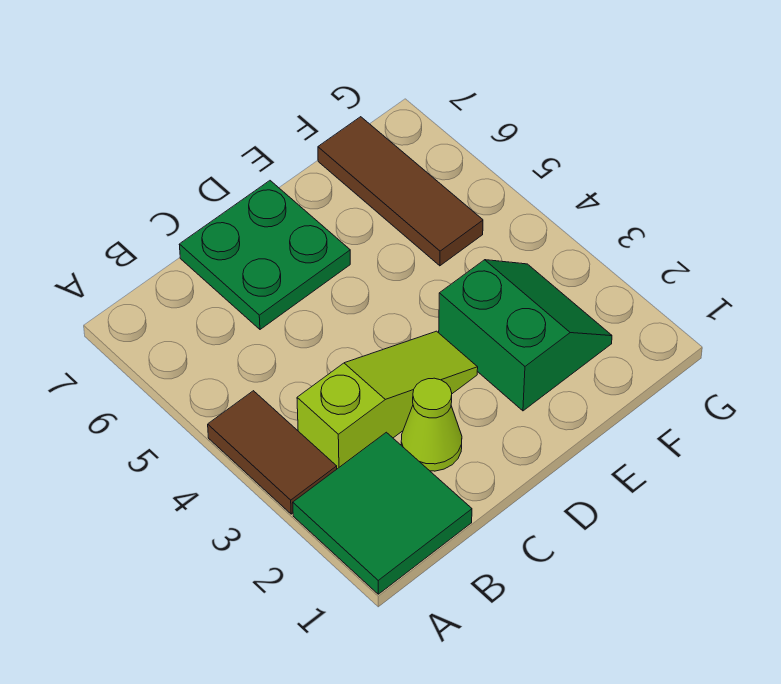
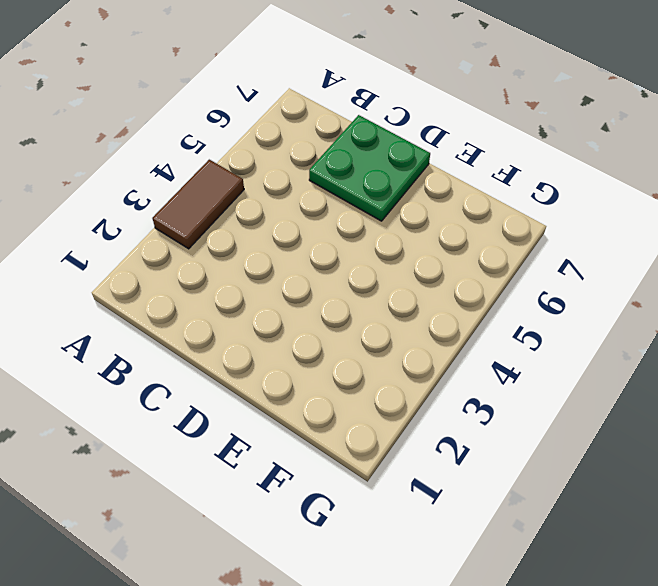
none -> green tile A1:B2 level 1
none -> lime slope B3:D3 level 1 top B

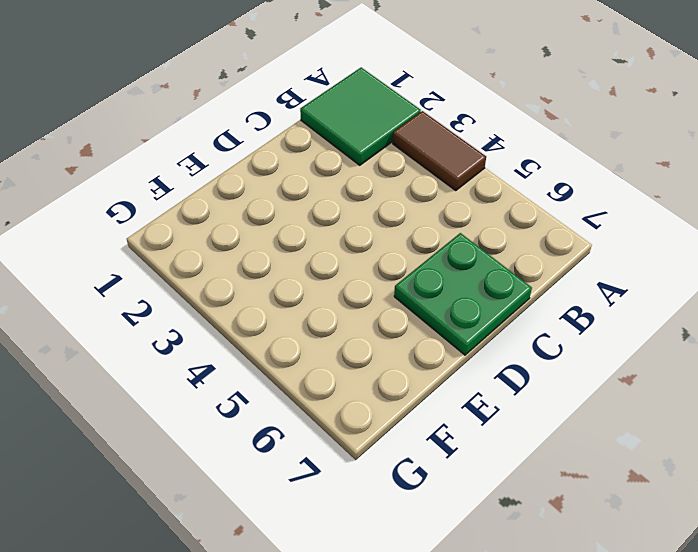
none -> lime slope B3:D3 level 1 top B
none -> lime cone C2 level 1

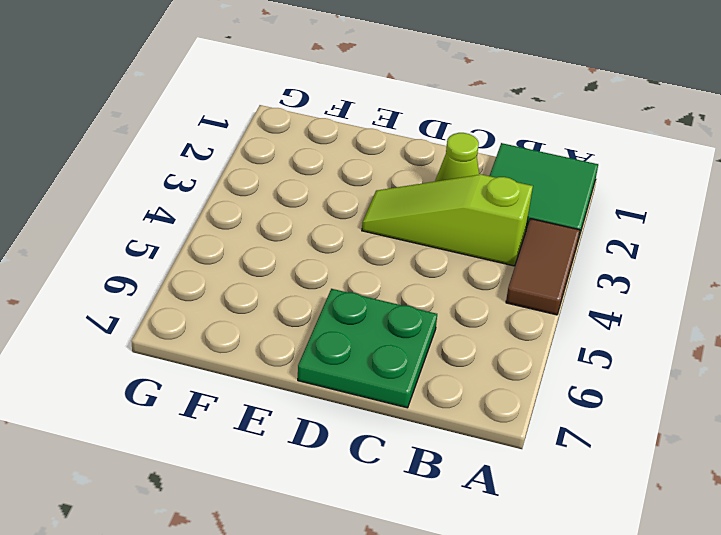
none -> green slope E2:F3 level 1 top E
none -> brown tile F5:F7 level 1

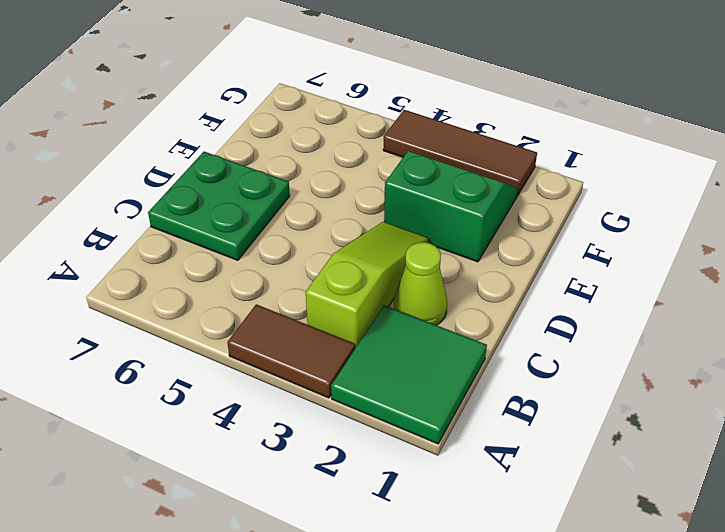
brown tile G2:G4 level 1 -> brown tile F5:F7 level 1

